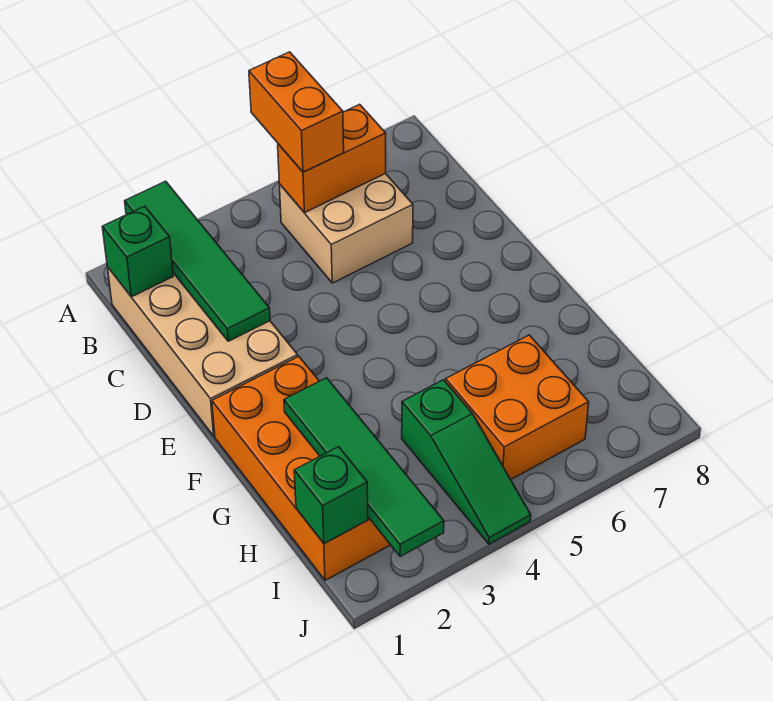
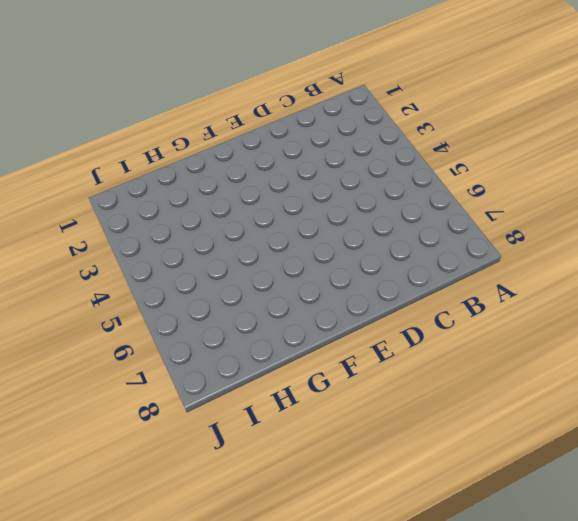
none -> tan brick B1:E2 level 1
none -> tan brick B5:C6 level 1

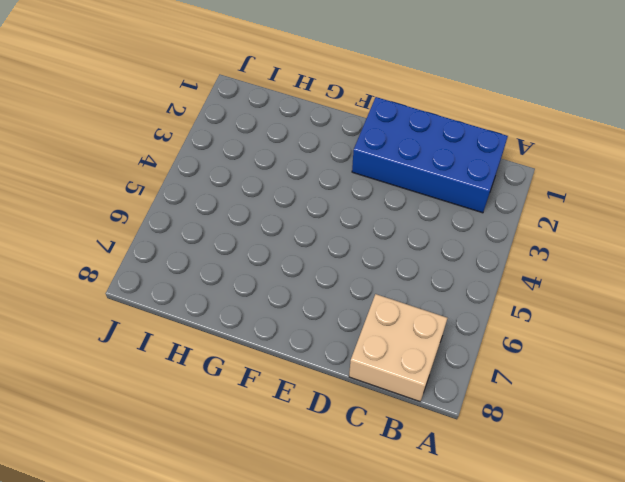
blue brick B1:E2 level 1 -> tan brick B1:E2 level 1
tan brick B7:C8 level 1 -> tan brick B5:C6 level 1
none -> orange brick F1:I2 level 1
none -> green slope H4:J4 level 1 top H

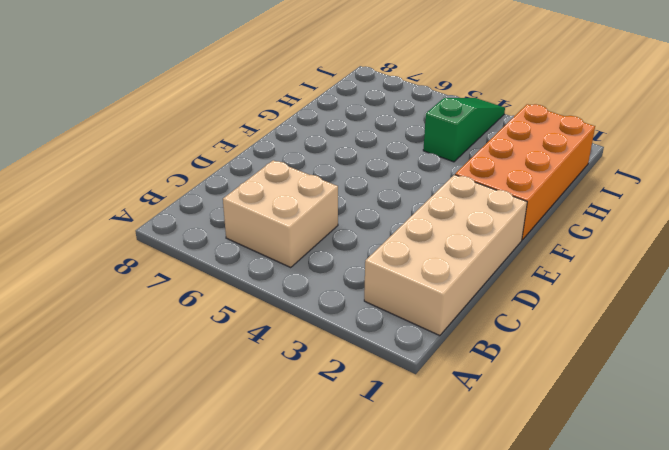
none -> orange brick H5:I6 level 1
none -> green tile A2:D2 level 2

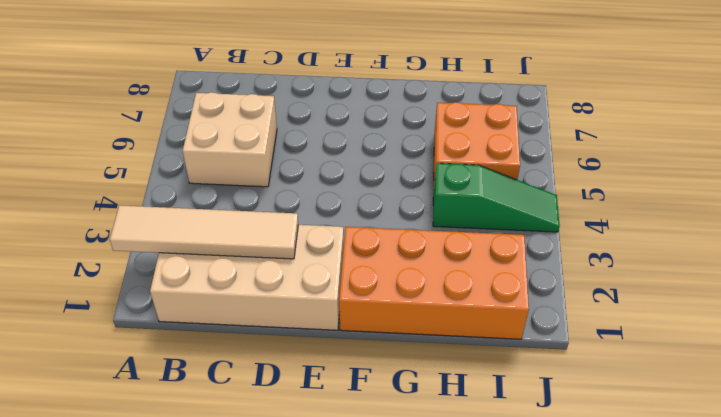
tan tile A2:D2 level 2 -> green tile A2:D2 level 2
none -> green brick B1 level 2
none -> orange brick B5:B6 level 2

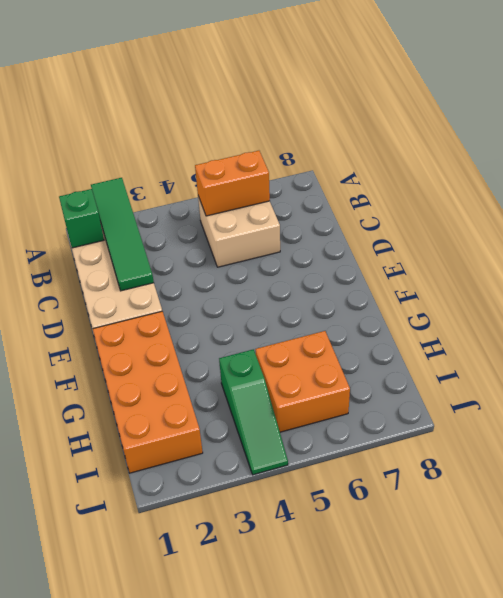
none -> green tile G2:J2 level 2
none -> green brick I1 level 2

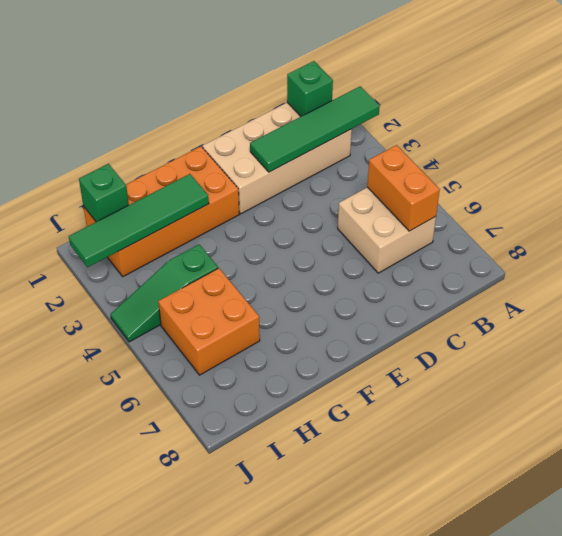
none -> orange brick A5:B5 level 3

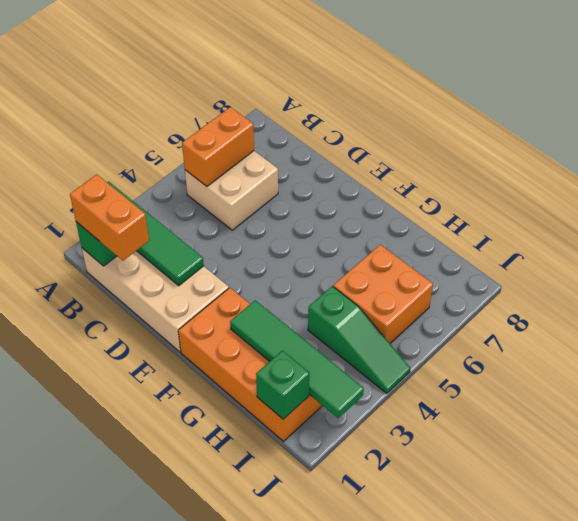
orange brick B1:C1 level 3 -> orange brick A5:B5 level 3

